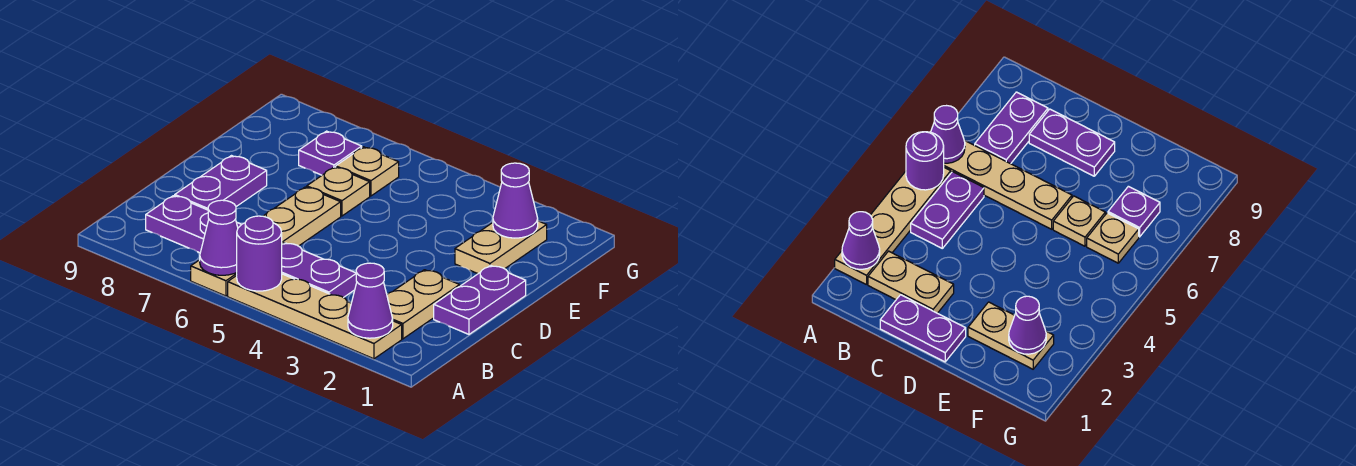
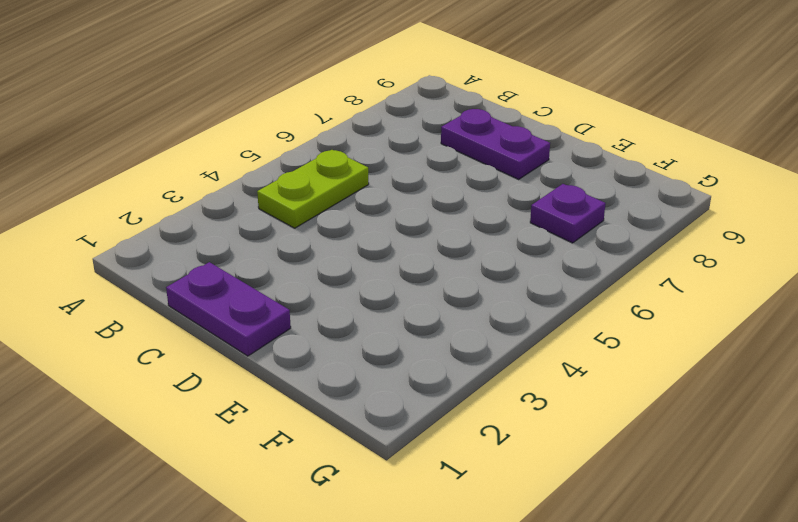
lime plate B4:B5 level 1 -> purple plate B4:B5 level 1
none -> tan plate A2:A5 level 1
none -> tan plate A6:D6 level 1
none -> tan plate B2:C2 level 1

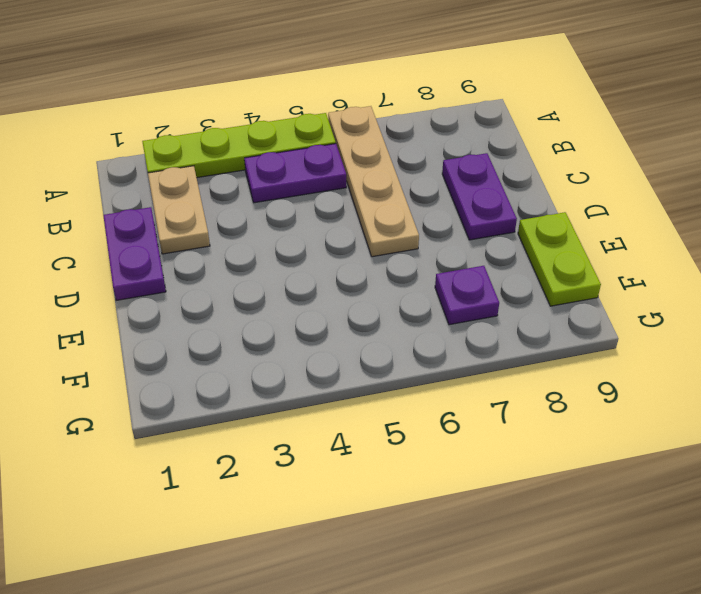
lime plate A2:A5 level 1 -> tan plate A2:A5 level 1
lime plate E9:F9 level 1 -> none
none -> purple plate B7:B8 level 1
none -> tan plate E2:F2 level 1
none -> tan plate E6 level 1

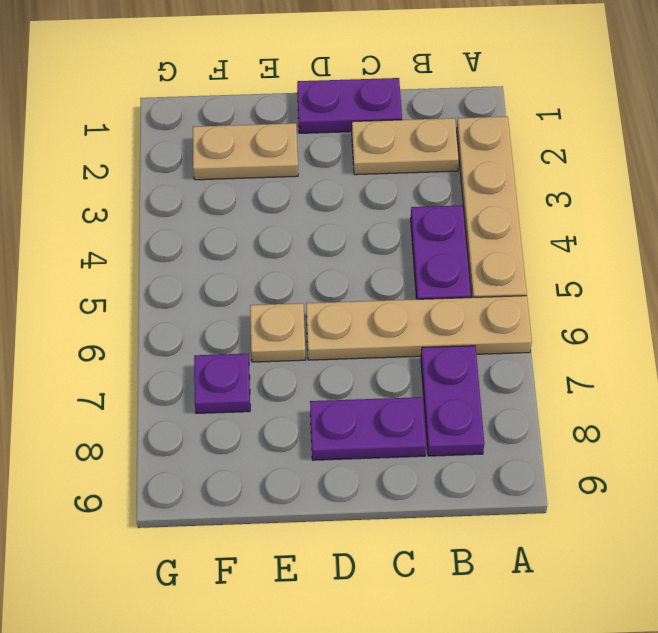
none -> tan plate F6 level 1
none -> purple cone A2 level 2
none -> purple round brick A5 level 2

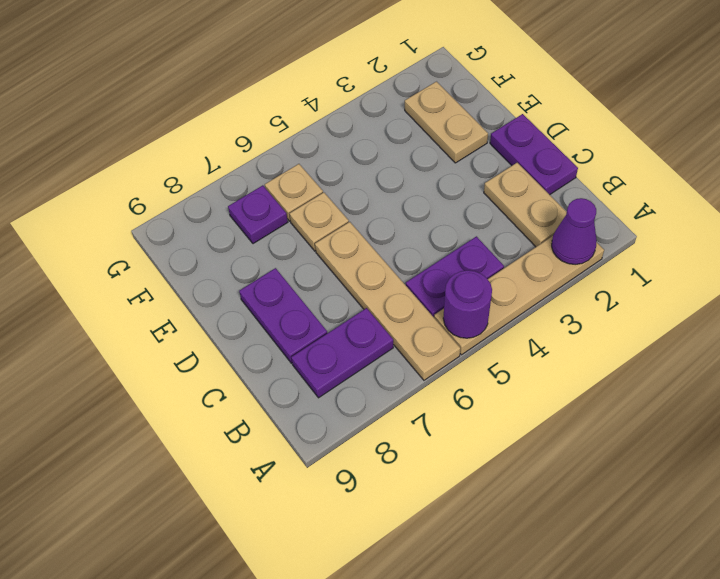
none -> purple cone A6 level 2
none -> purple cone F2 level 2

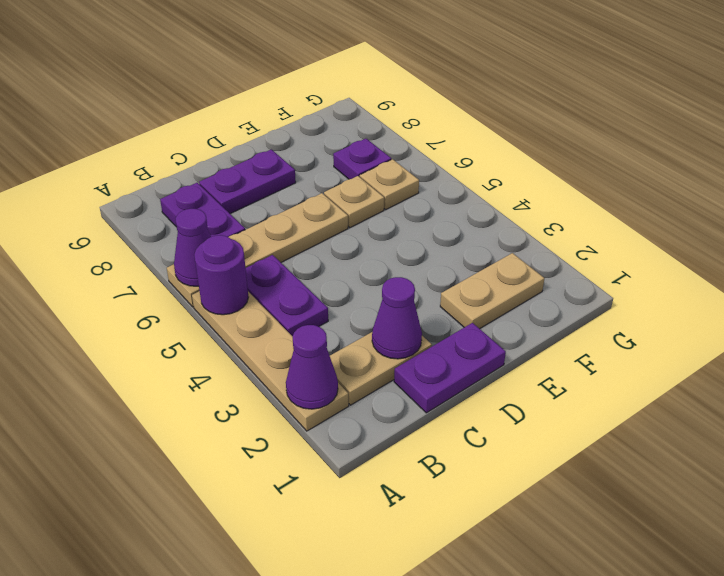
purple cone C2 level 2 -> purple cone F2 level 2

